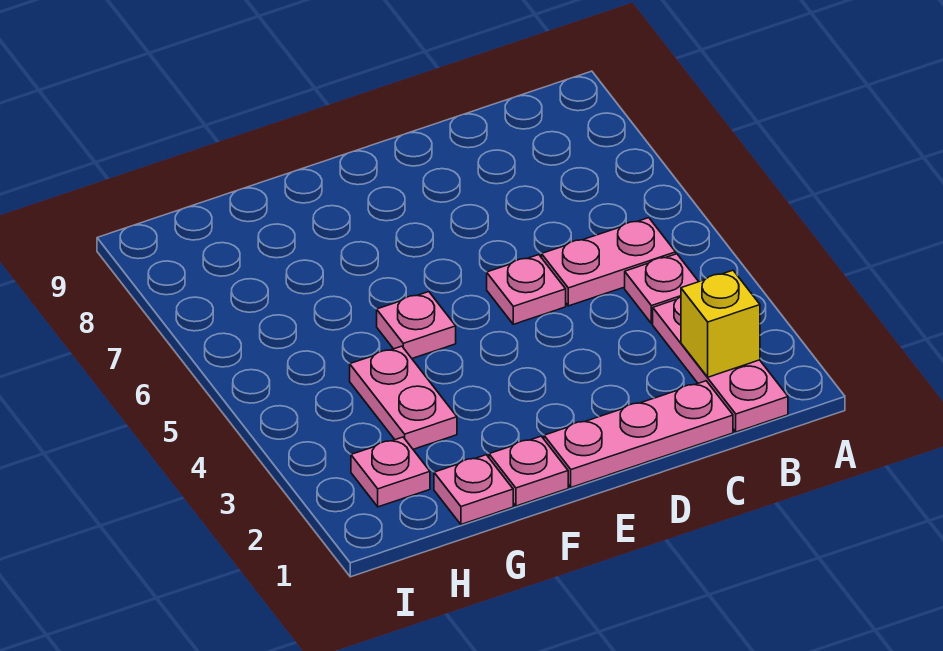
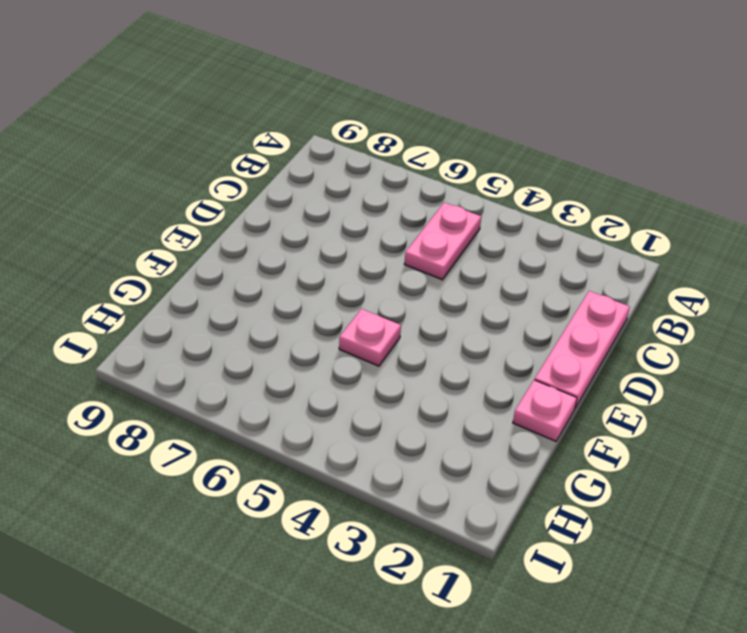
none -> pink plate B1:B3 level 1
none -> pink plate B4 level 1

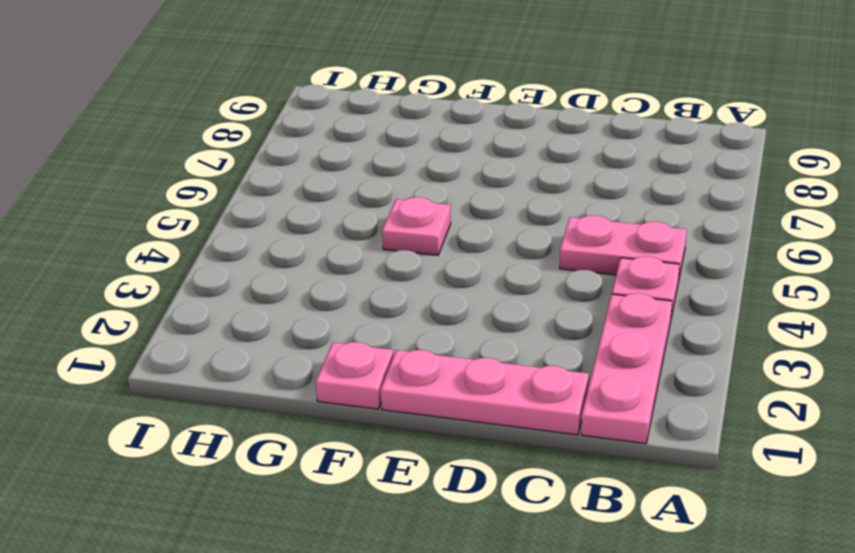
none -> pink plate D5 level 1
none -> pink plate G1 level 1

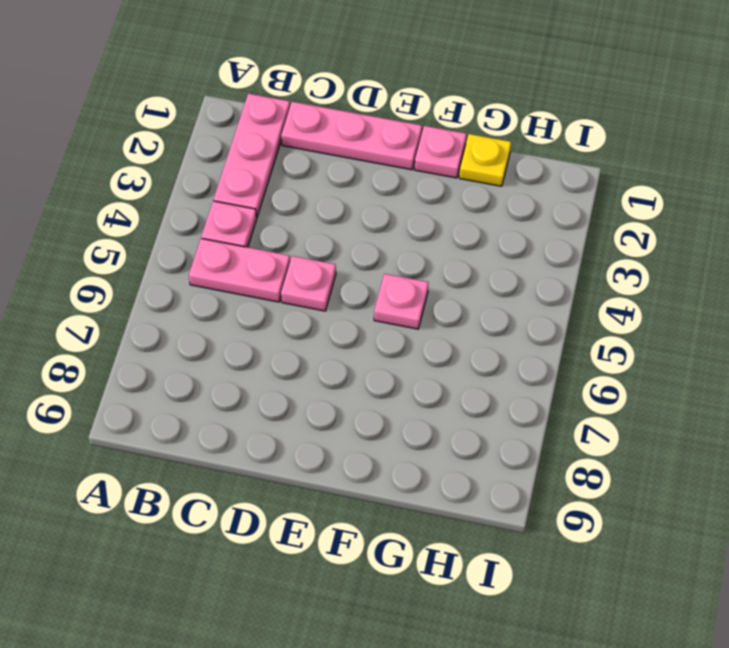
yellow plate G1 level 1 -> pink plate G1 level 1
none -> pink plate G3:G4 level 1
none -> pink plate H2 level 1

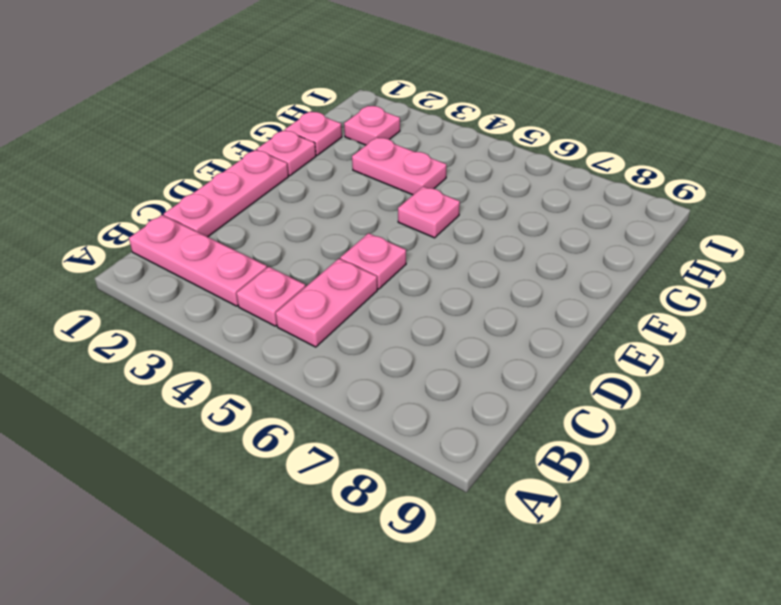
none -> yellow brick B2 level 2

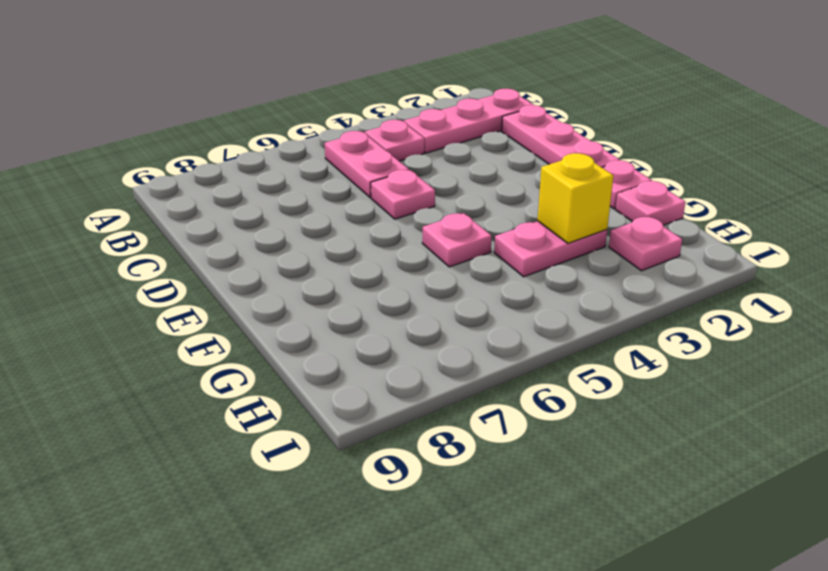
yellow brick G3 level 2 -> yellow brick B2 level 2

